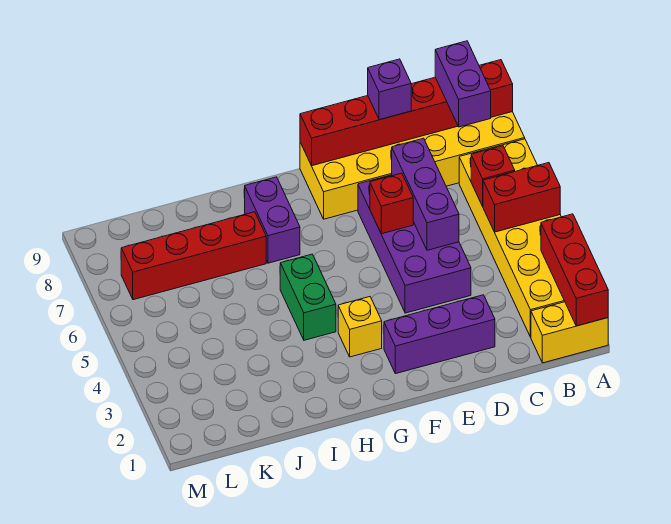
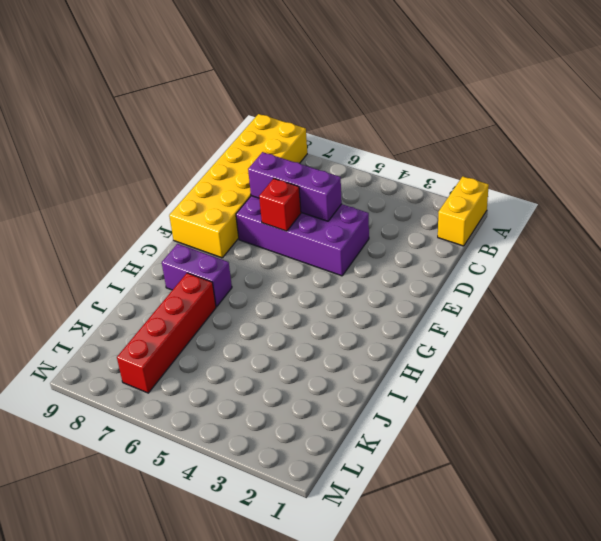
none -> yellow brick A2:B7 level 1
none -> purple brick D2:F2 level 1
none -> yellow brick G3 level 1

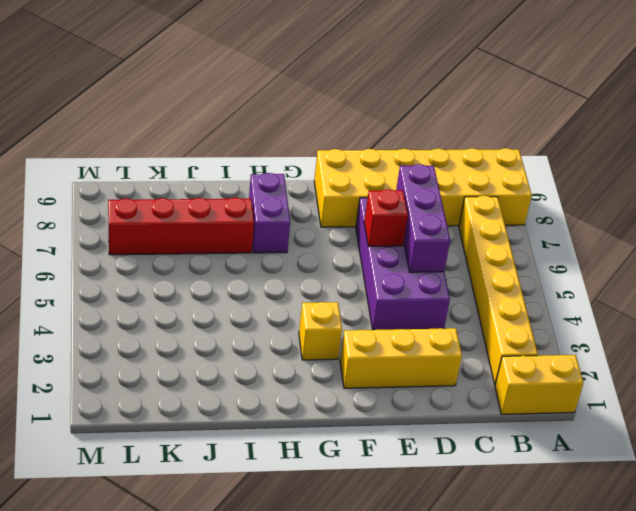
yellow brick B2:B7 level 1 -> yellow brick A2:B7 level 1
yellow brick D2:F2 level 1 -> purple brick D2:F2 level 1
none -> green brick H4:H5 level 1
none -> red brick A1:A3 level 2
none -> red brick A5:B5 level 2

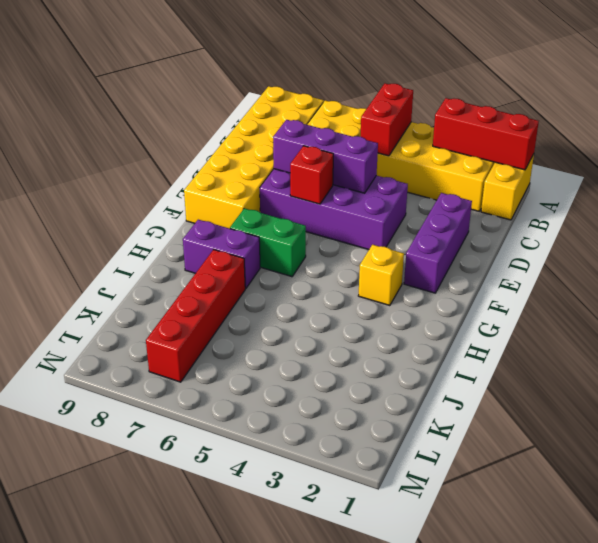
green brick G6:G7 level 1 -> green brick H4:H5 level 1
none -> red brick A9:F9 level 2
none -> red brick B6 level 2
none -> purple brick B8:B9 level 3

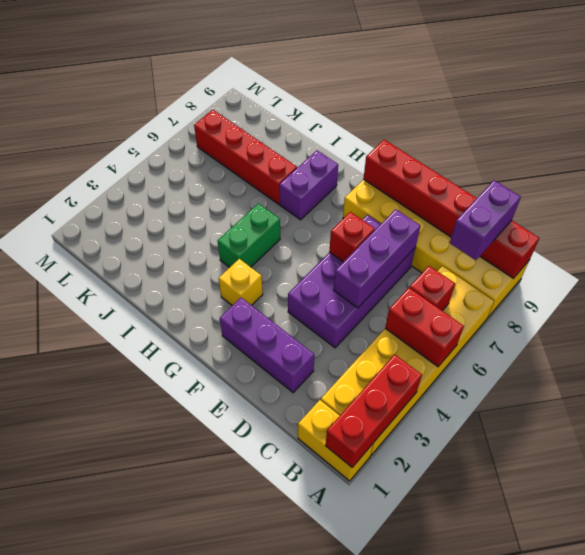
none -> purple brick D9 level 3

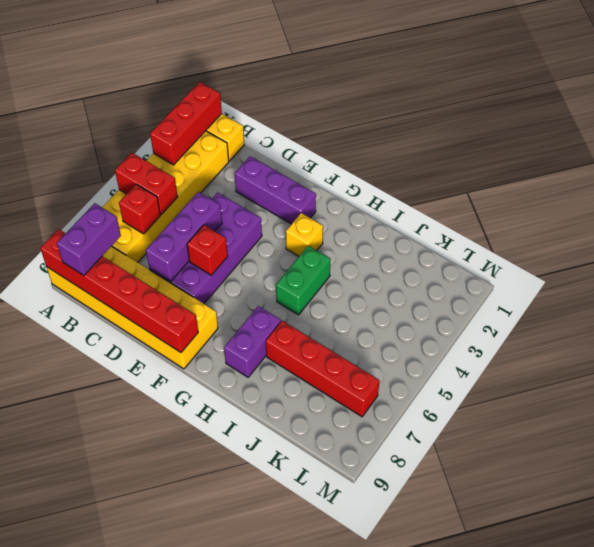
none -> purple brick D9 level 3

